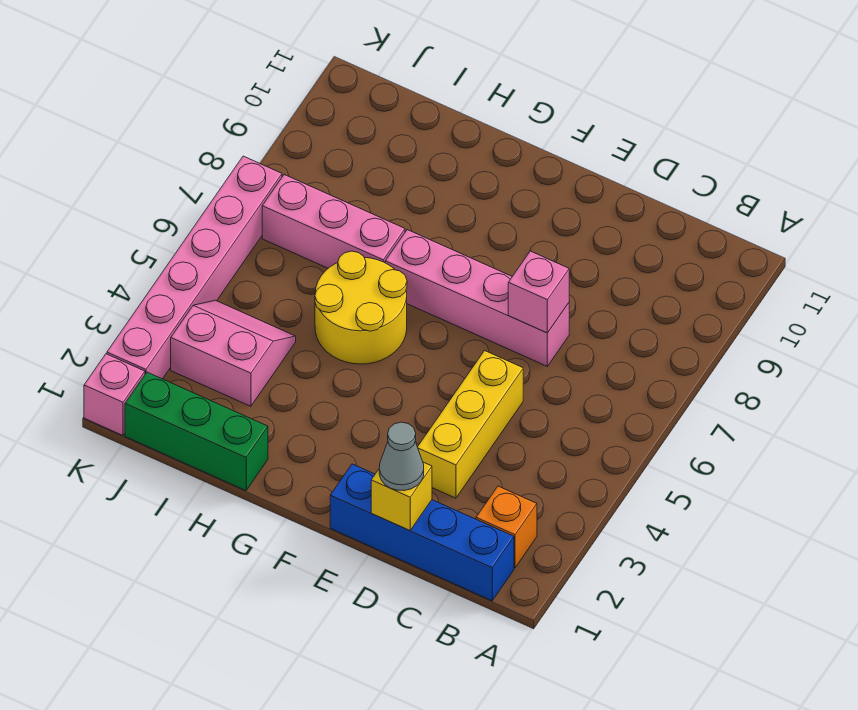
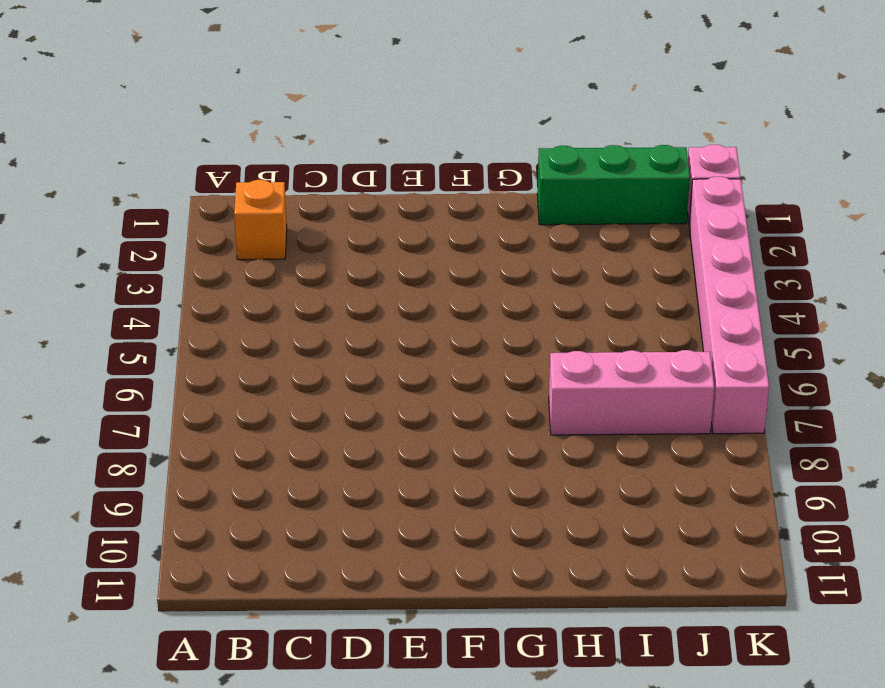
none -> blue brick B1:E1 level 1
none -> yellow brick D3:D5 level 1
none -> pink brick D7:G7 level 1

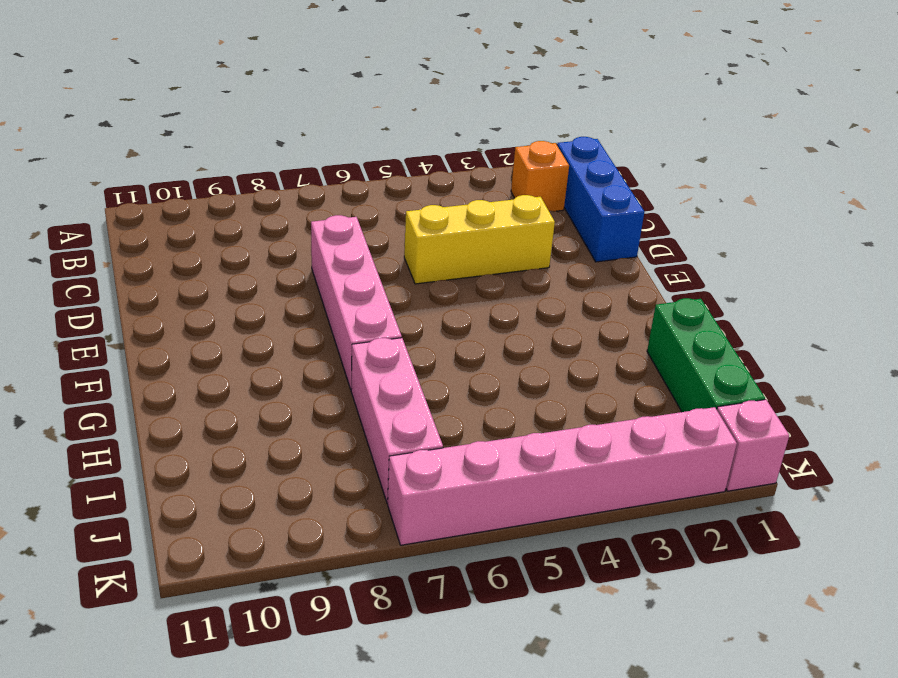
blue brick B1:D1 level 1 -> blue brick B1:E1 level 1
none -> yellow round brick G5:H6 level 1
none -> pink slope I3:J4 level 1 top 3
none -> yellow brick D1 level 2

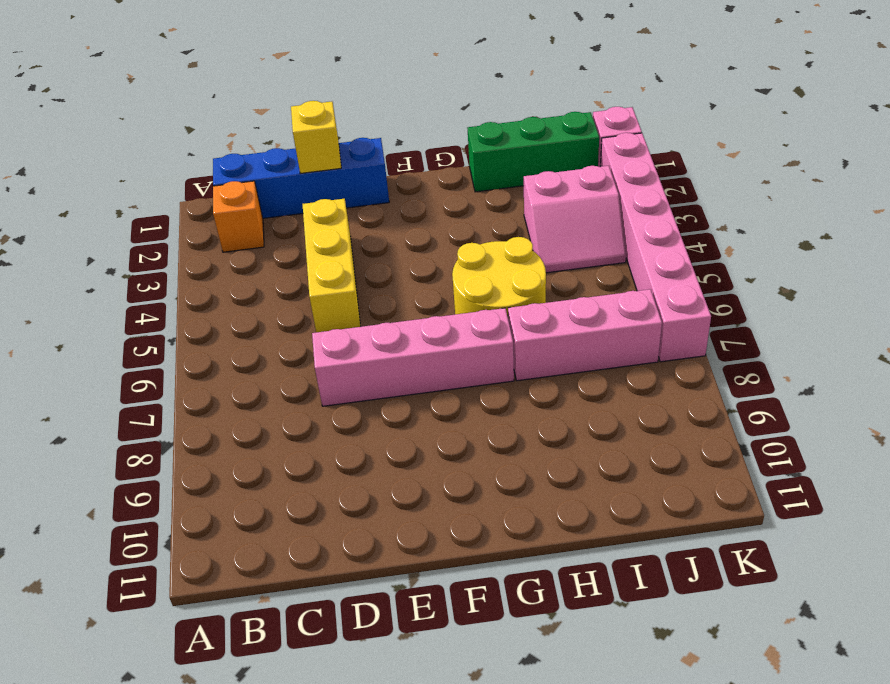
none -> pink brick D7 level 2
none -> grey cone D1 level 3

